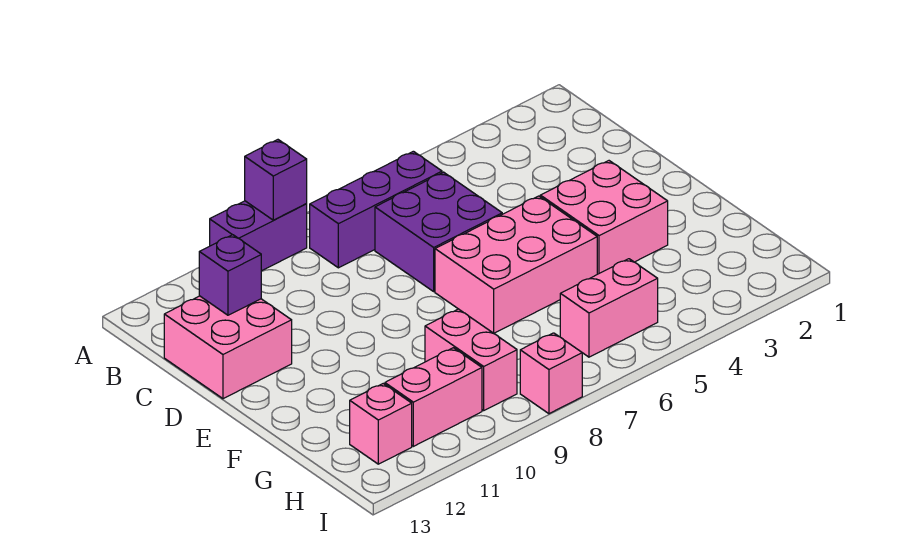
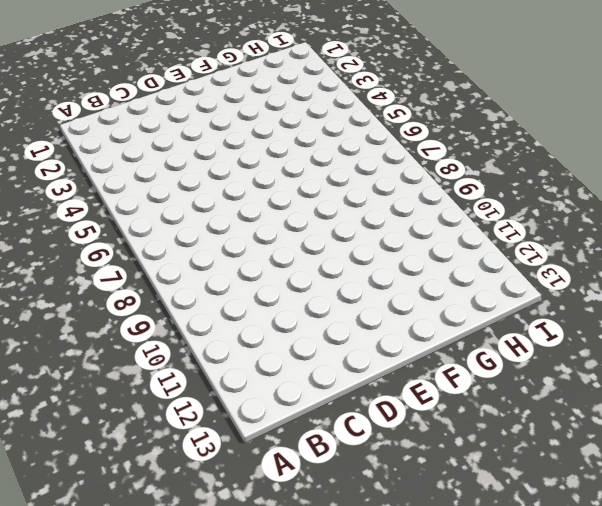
none -> purple brick A9:A10 level 1
none -> purple brick B6:B8 level 1
none -> purple brick C6:D7 level 1

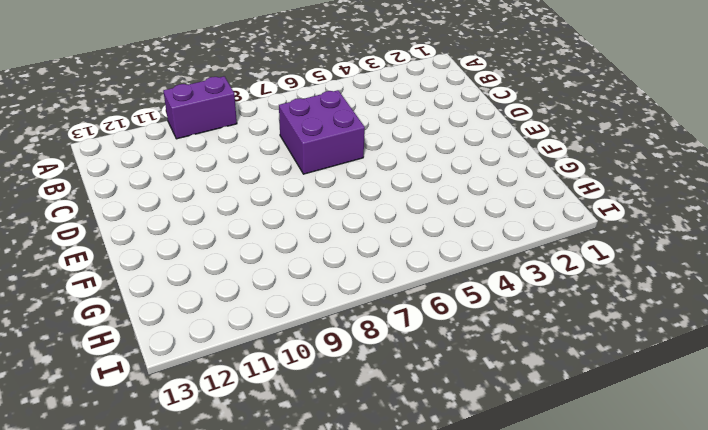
none -> purple brick B6:B8 level 1
none -> pink brick C12:D13 level 1
none -> pink brick E3:F4 level 1

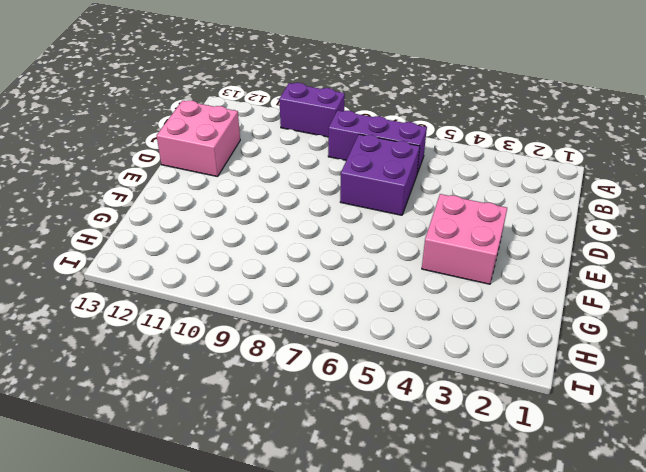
none -> pink brick E5:F7 level 1
none -> pink brick G9:H9 level 1
none -> pink brick H5:H6 level 1

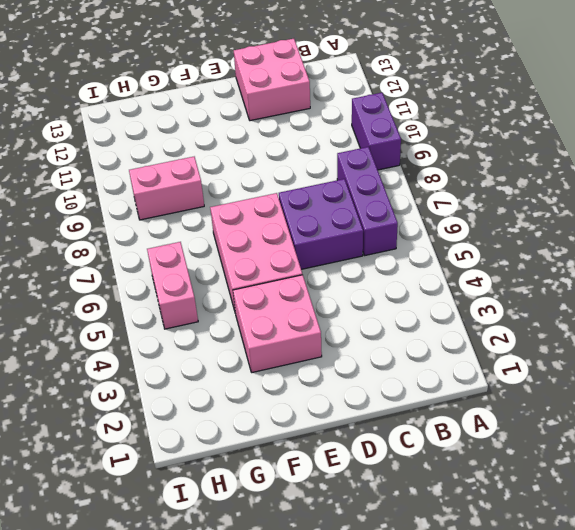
none -> pink brick H10:H11 level 1
none -> pink brick H12 level 1
none -> pink brick I8 level 1

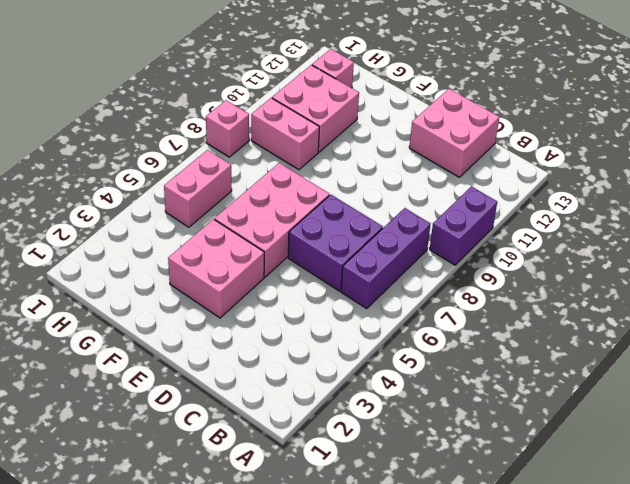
pink brick G10:H11 level 1 -> pink brick H10:H11 level 1
none -> purple brick A9 level 2
none -> purple brick C12 level 2

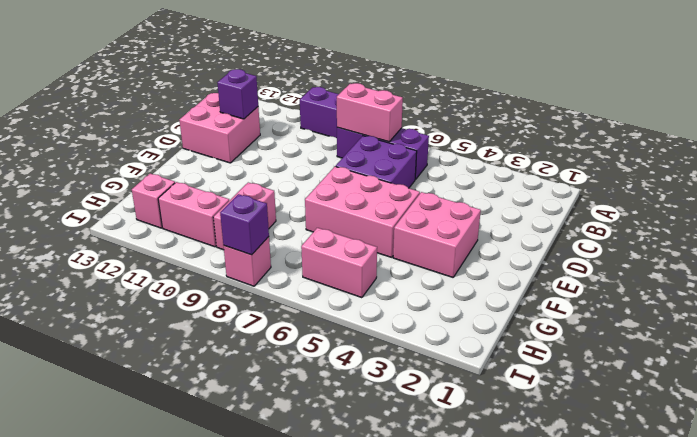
pink brick B7:B8 level 2 -> none
purple brick I8 level 2 -> purple brick A9 level 2

